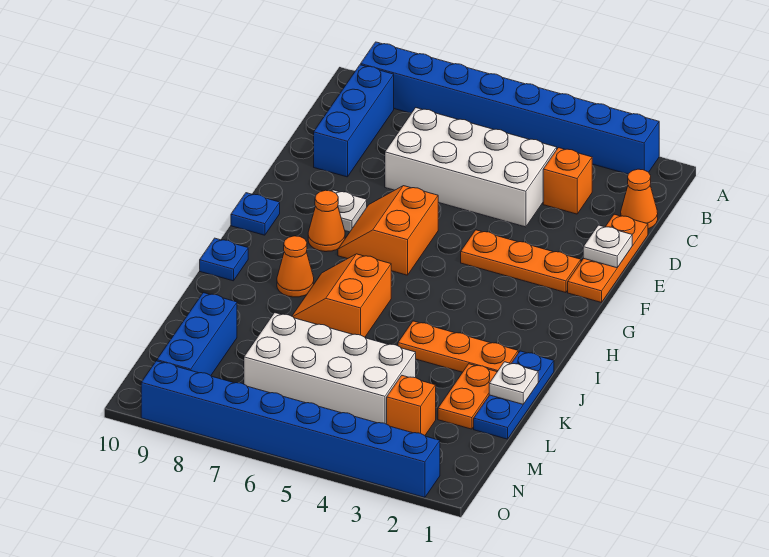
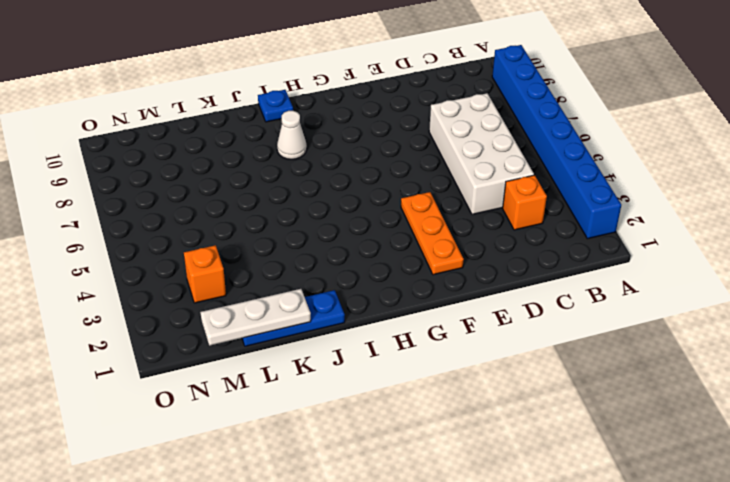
white cone I8 level 1 -> orange cone I8 level 1
white plate K1:M1 level 2 -> white plate K1 level 2
none -> blue brick B9:D9 level 1
none -> orange cone C1 level 1
none -> orange plate D1:F1 level 1

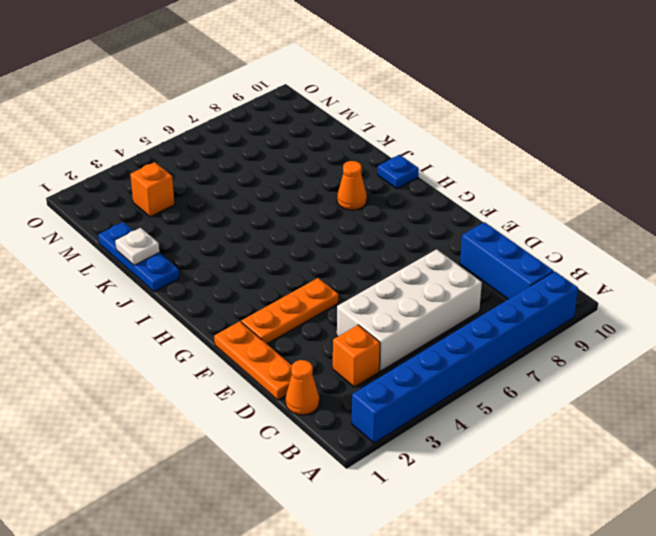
none -> orange slope F6:G7 level 1 top 6
none -> white plate F8 level 1
none -> orange cone G8 level 1

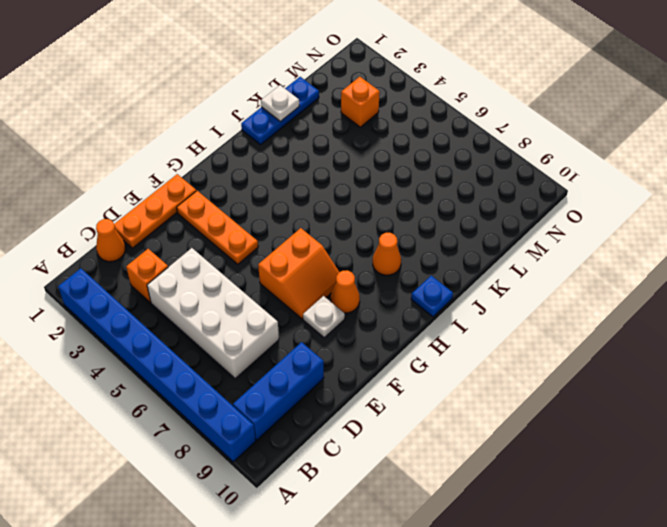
none -> blue plate G10 level 1
none -> orange slope I6:J7 level 1 top 6
none -> orange plate J2:J4 level 1

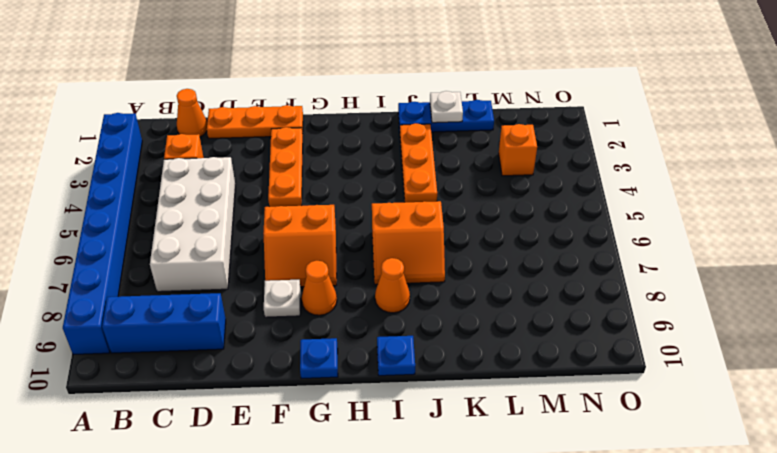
none -> orange plate K2:L2 level 1
none -> white brick L4:M7 level 1
none -> blue brick L9:N9 level 1

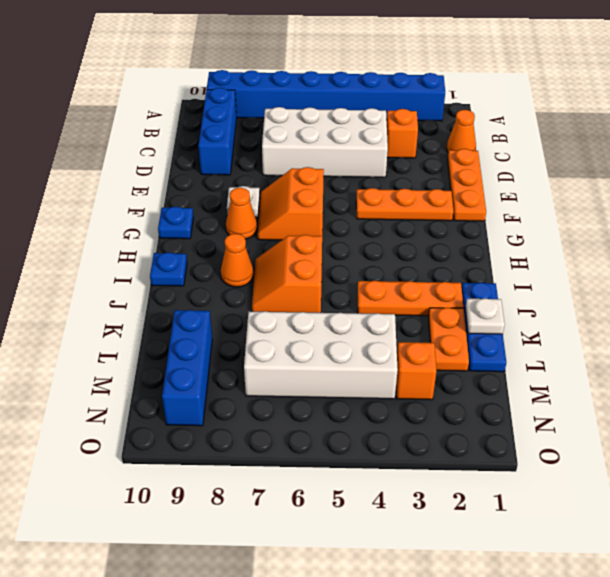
none -> blue brick O2:O9 level 1
none -> white plate E1 level 2

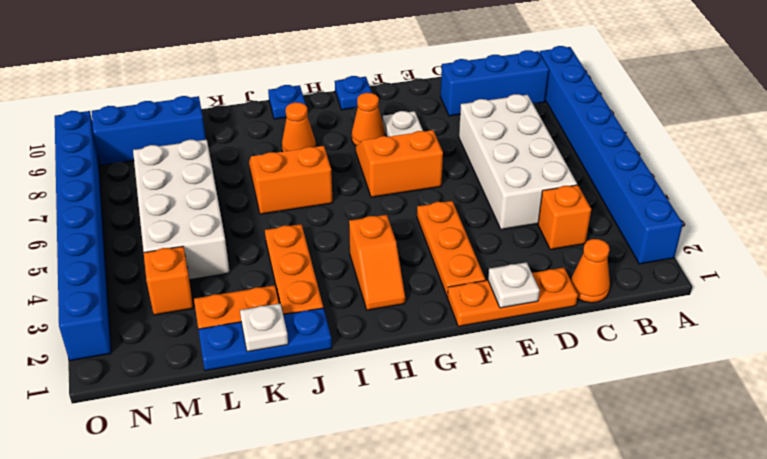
orange slope H2:H3 level 1 top 3 -> none

